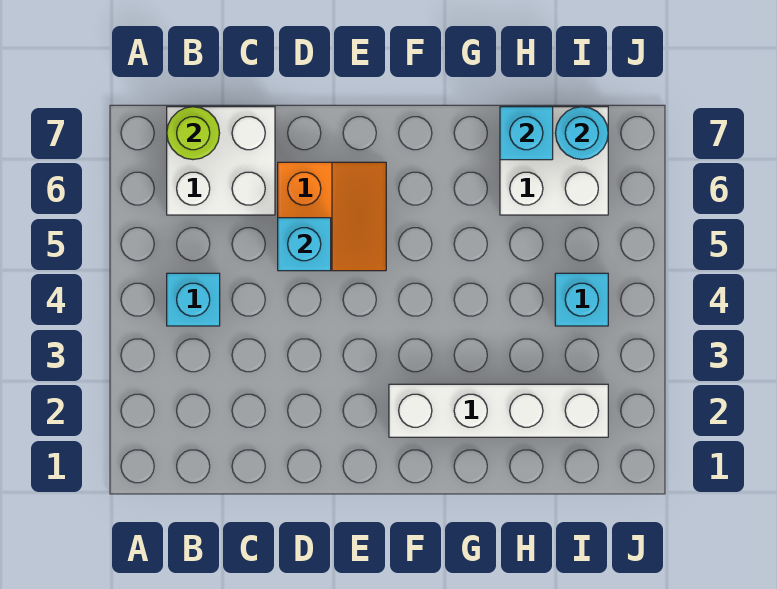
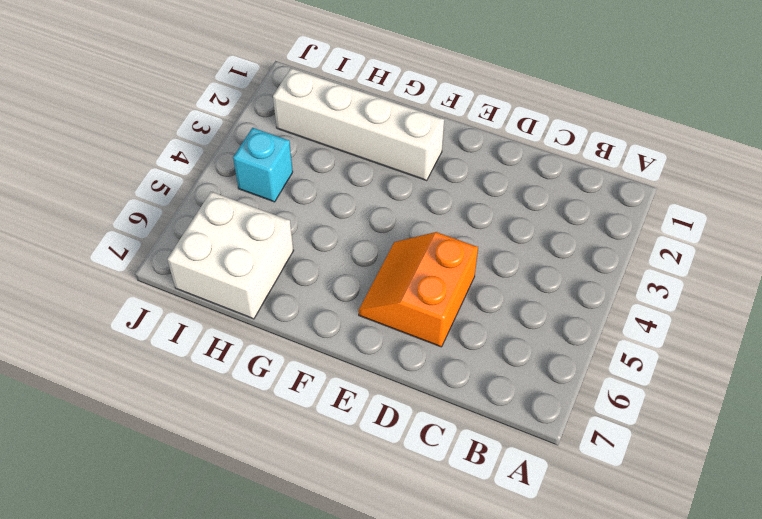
none -> cyan brick B4 level 1
none -> white brick B6:C7 level 1

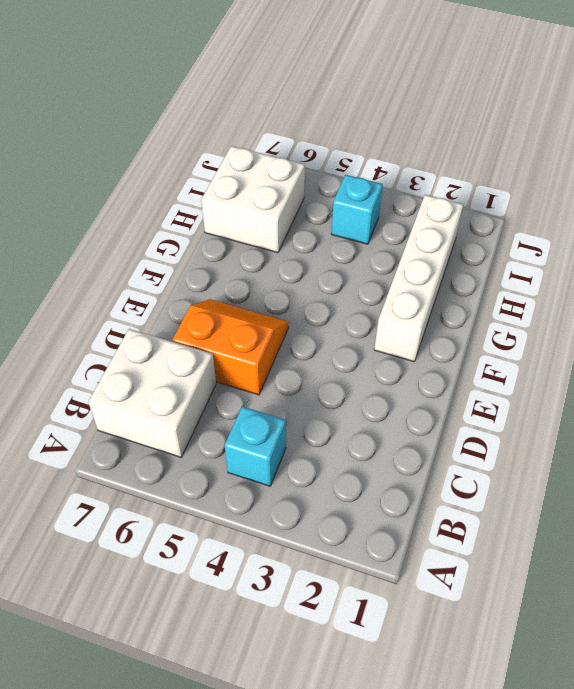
none -> lime round brick B7 level 2
none -> cyan brick D5 level 2

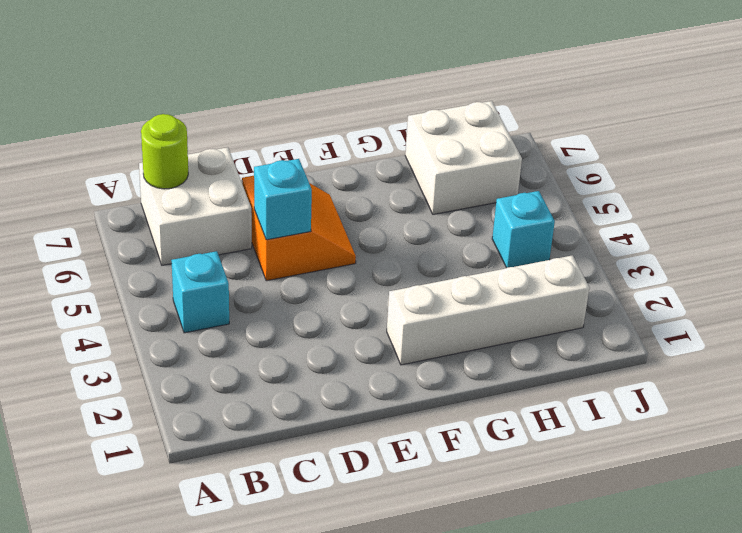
none -> cyan brick H7 level 2
none -> cyan round brick I7 level 2

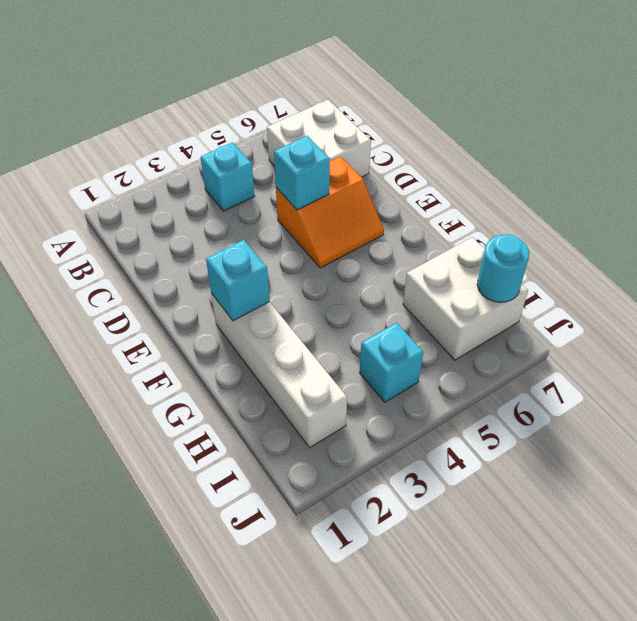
cyan brick F2 level 2 -> cyan brick H7 level 2
none -> lime round brick B7 level 2

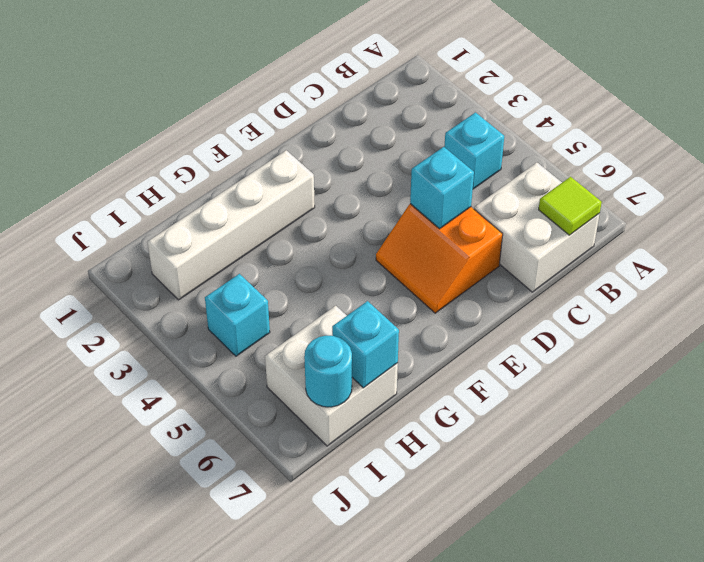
lime tile B7 level 2 -> lime round brick B7 level 2

